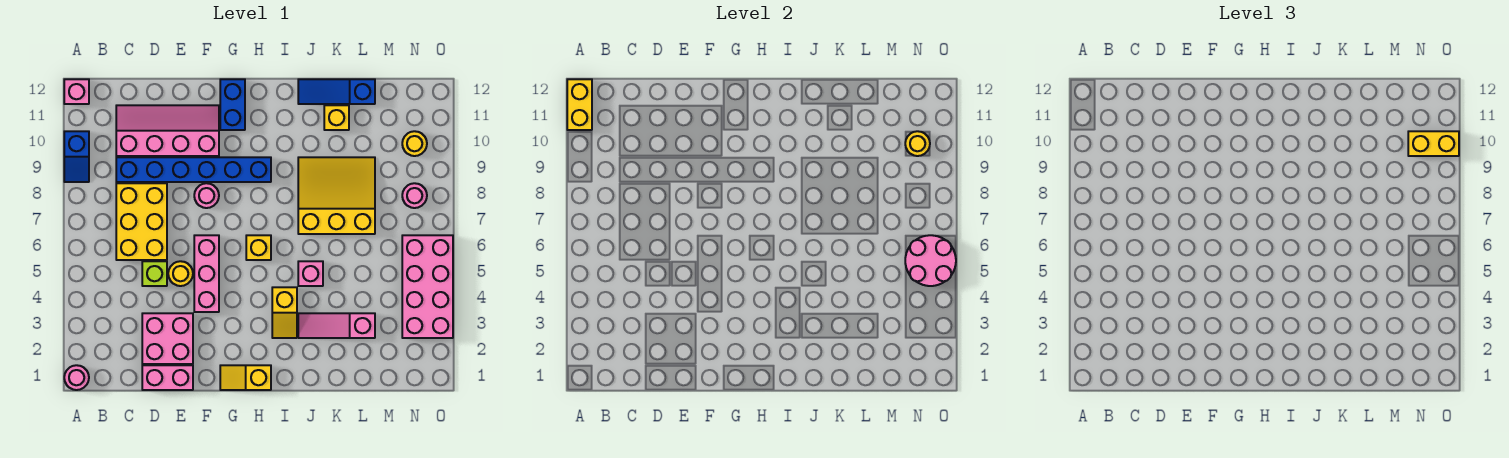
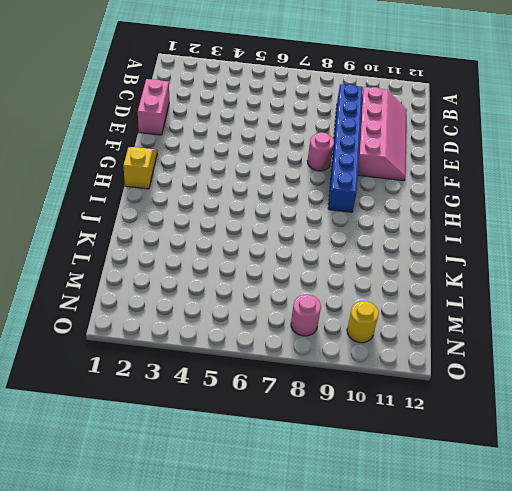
none -> pink round brick A1 level 1
none -> blue slope A9:A10 level 1 top 10
none -> pink brick A12 level 1

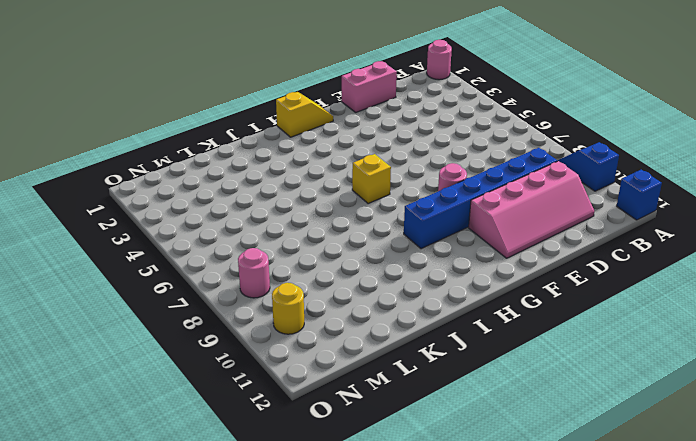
blue brick A12 level 1 -> pink brick A12 level 1
none -> yellow brick C6:D8 level 1
none -> pink brick D2:E3 level 1
none -> lime brick D5 level 1

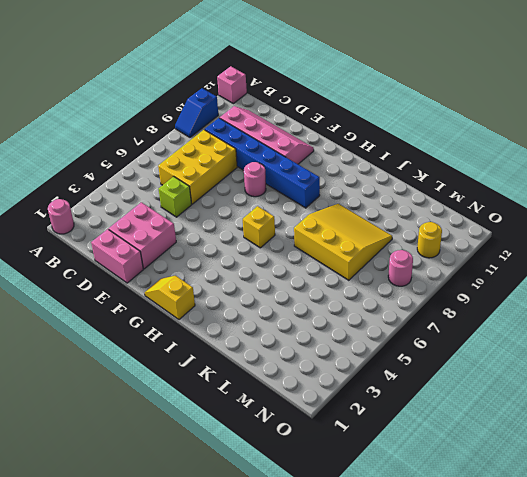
none -> yellow round brick E5 level 1
none -> pink brick F4:F6 level 1
none -> blue brick G11:G12 level 1

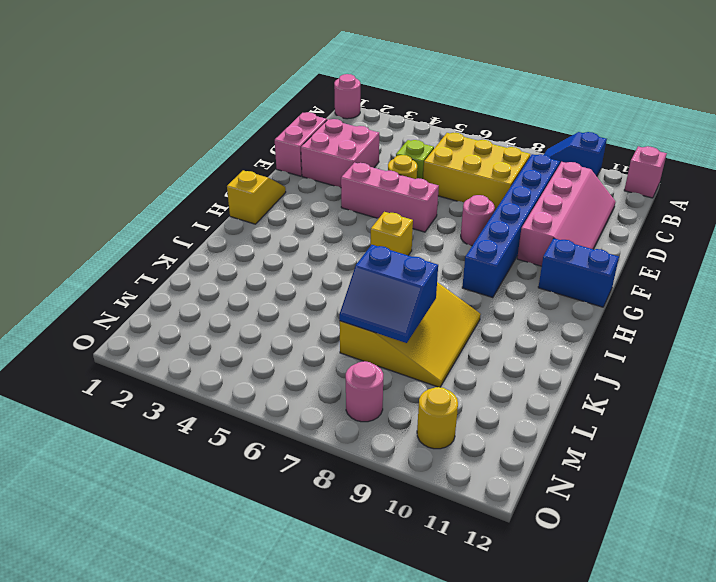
blue slope K7:L8 level 2 top K -> none
none -> yellow slope I3:I4 level 1 top 4
none -> pink slope J3:L3 level 1 top L
none -> pink brick J5 level 1

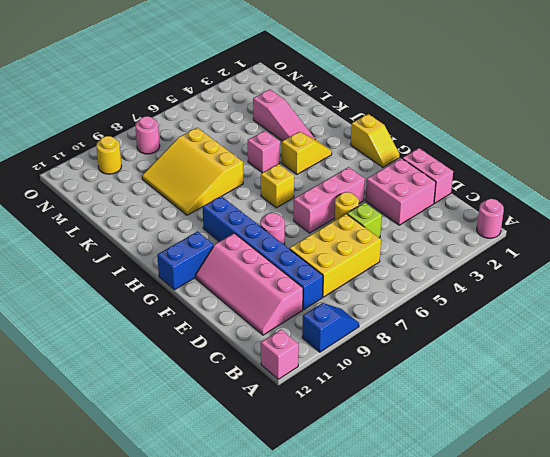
none -> blue slope J12:L12 level 1 top L
none -> yellow brick K11 level 1
none -> pink brick N3:O6 level 1

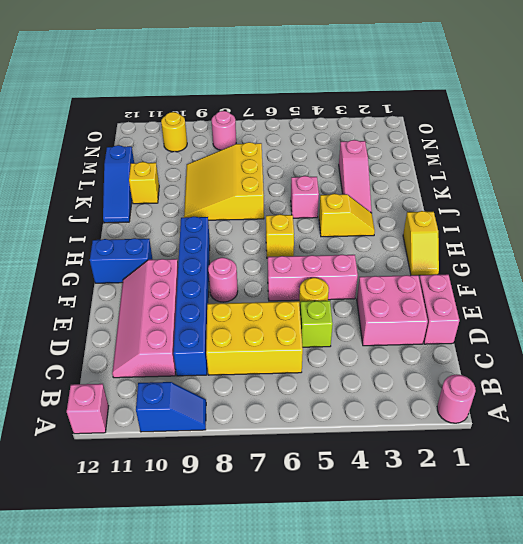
none -> pink brick N3:O6 level 1
none -> yellow brick A11:A12 level 2
none -> pink round brick N5:O6 level 2

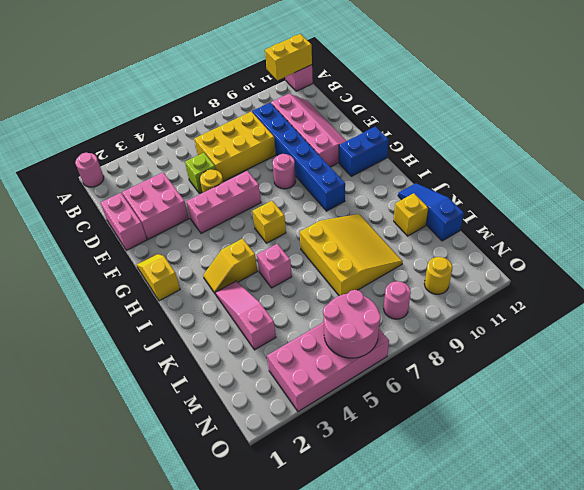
none -> blue slope A9:A10 level 1 top 10
none -> yellow round brick N10 level 2
none -> yellow brick N10:O10 level 3

